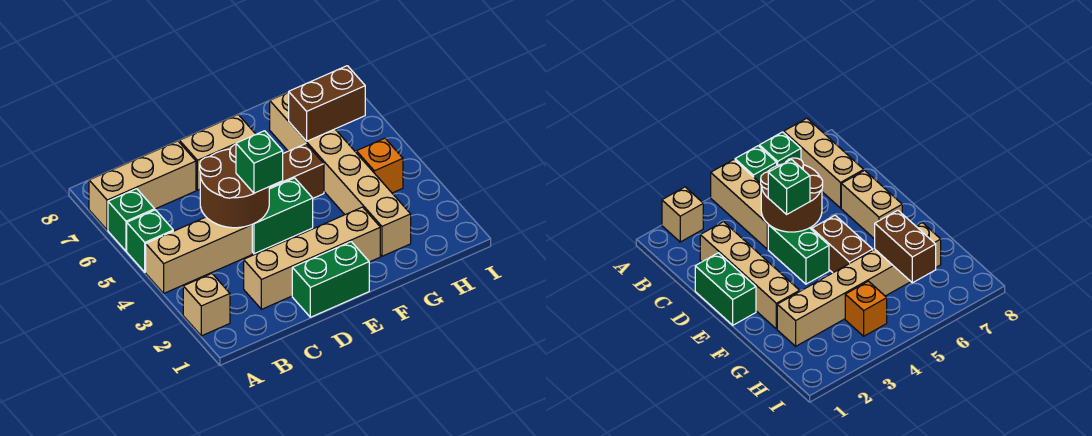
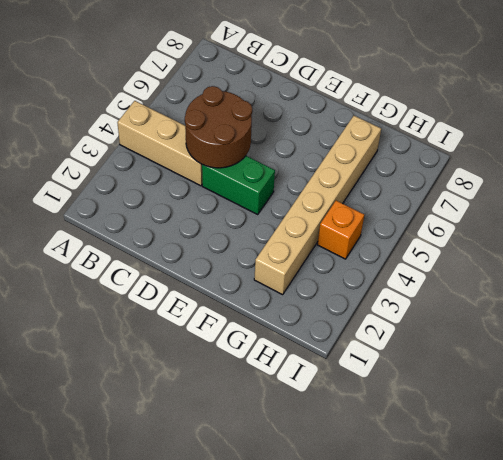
none -> tan brick A2 level 1
none -> green brick A5 level 1
none -> green brick A6 level 1

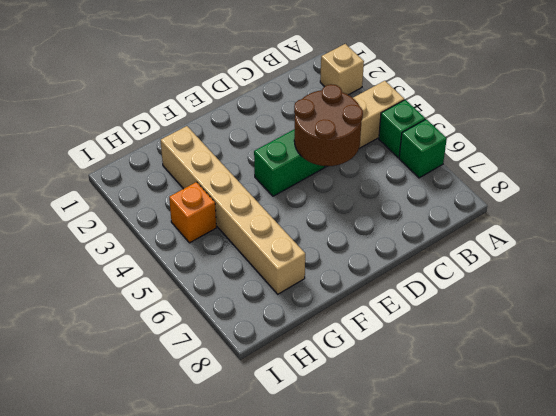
none -> tan brick A7:C7 level 1
none -> tan brick C2:F2 level 1
none -> green brick D1:E1 level 1

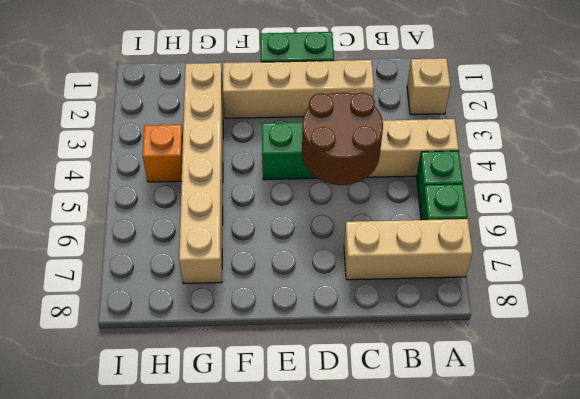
none -> tan brick D7:E7 level 1
none -> brown brick E5:F5 level 1
none -> brown brick G6:H6 level 2

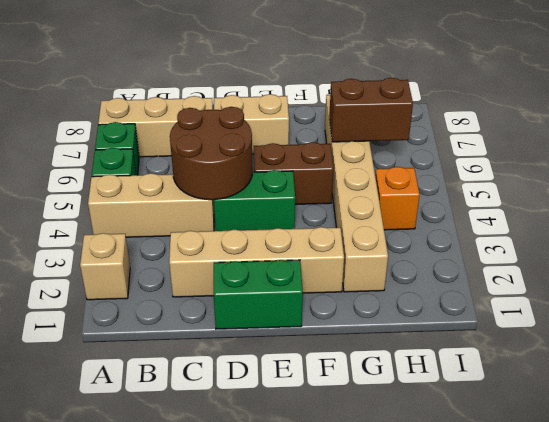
none -> green brick D4 level 3

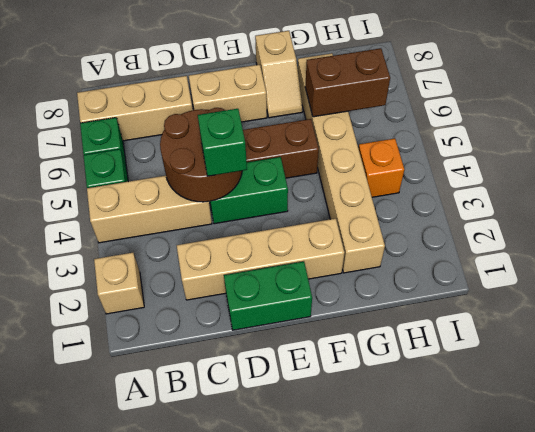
tan slope F7:F8 level 1 top 8 -> none

